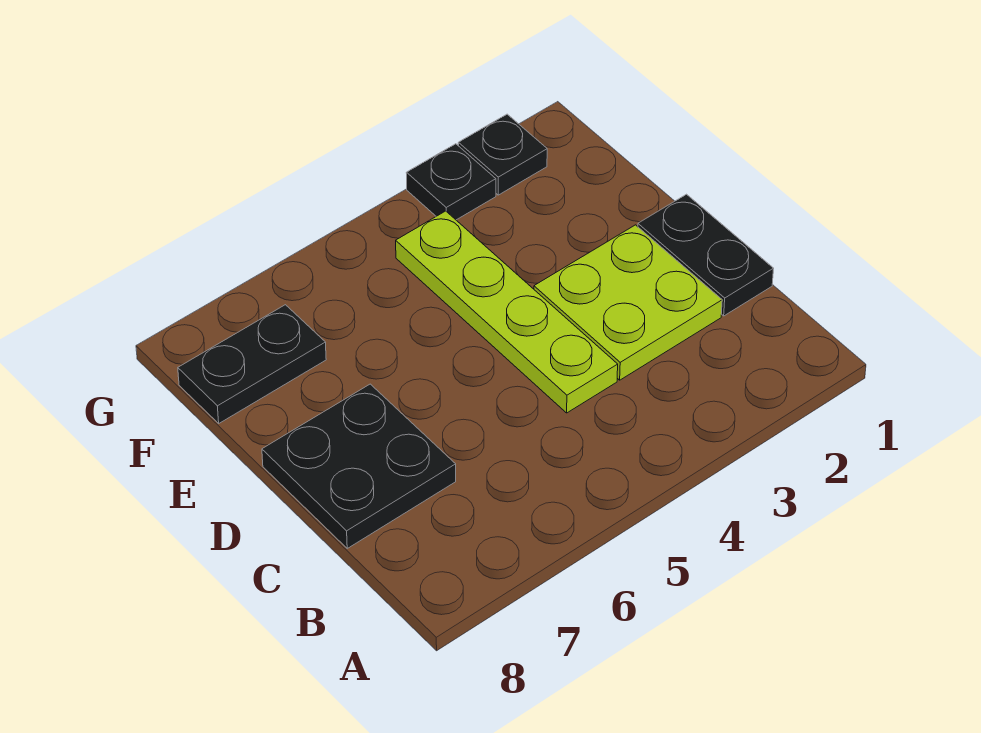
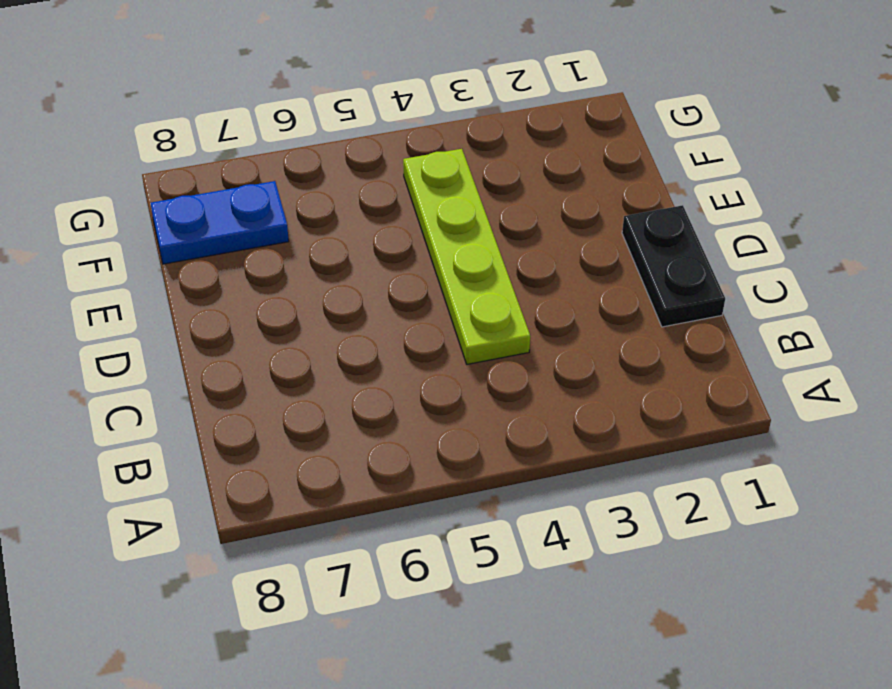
blue plate F7:F8 level 1 -> black plate F7:F8 level 1
none -> lime plate C2:D3 level 1
none -> black plate C7:D8 level 1

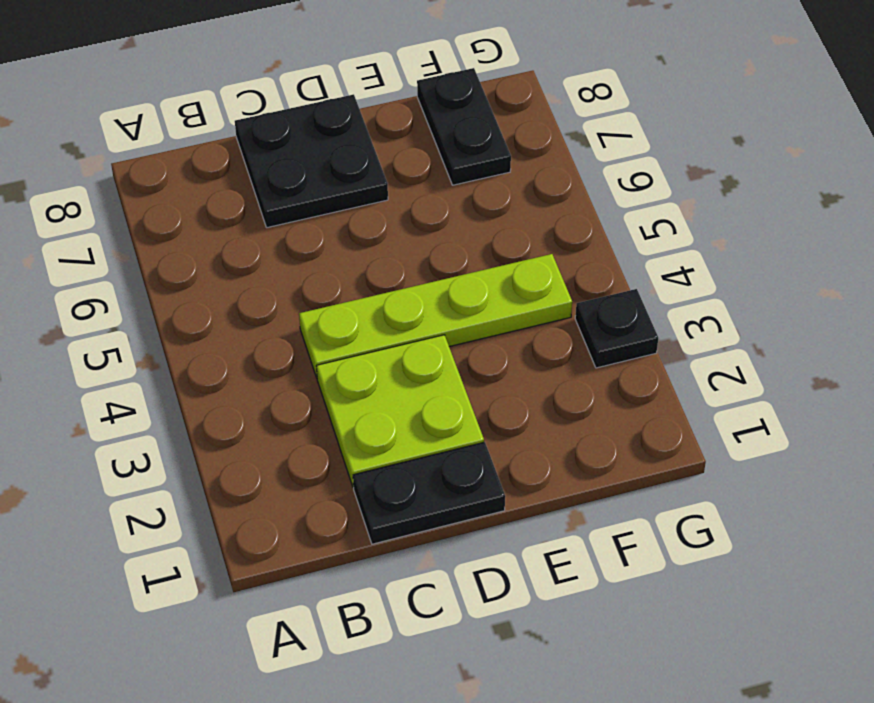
none -> black plate G2 level 1

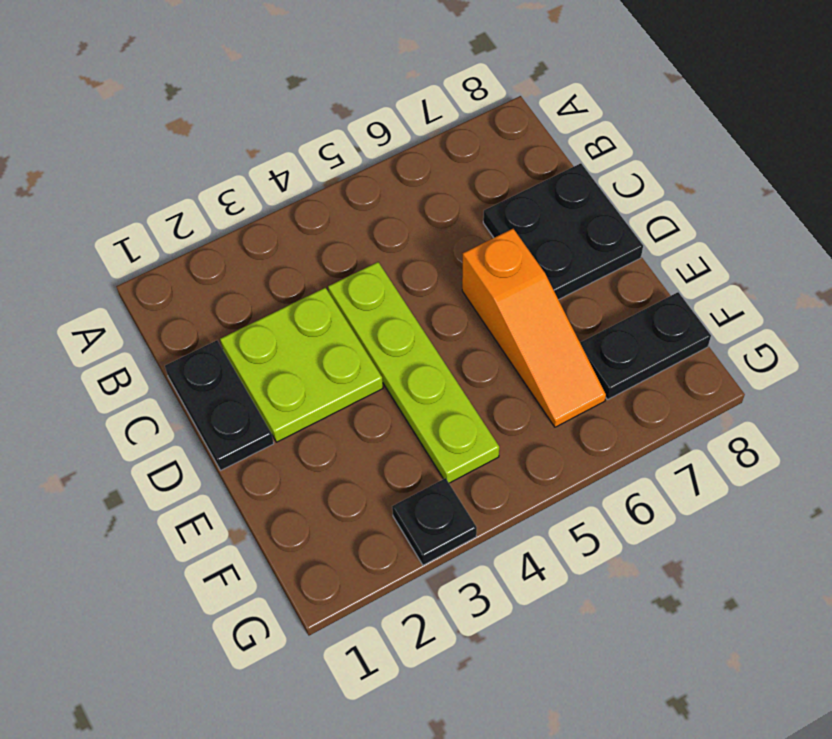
orange slope D6:F6 level 1 top D -> none
none -> black plate G2 level 1

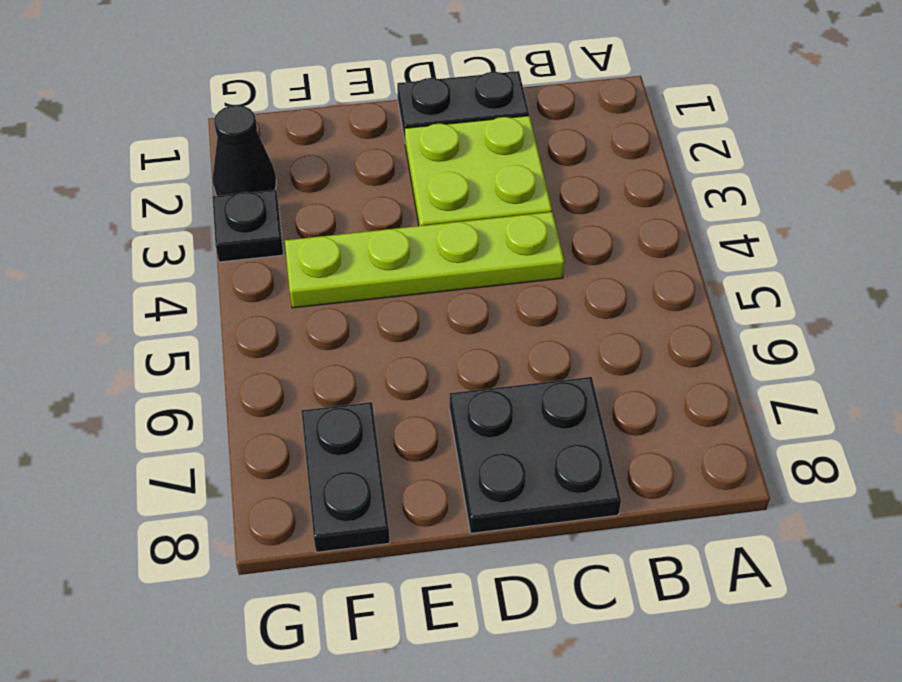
black cone G2 level 1 -> black plate G2 level 1

